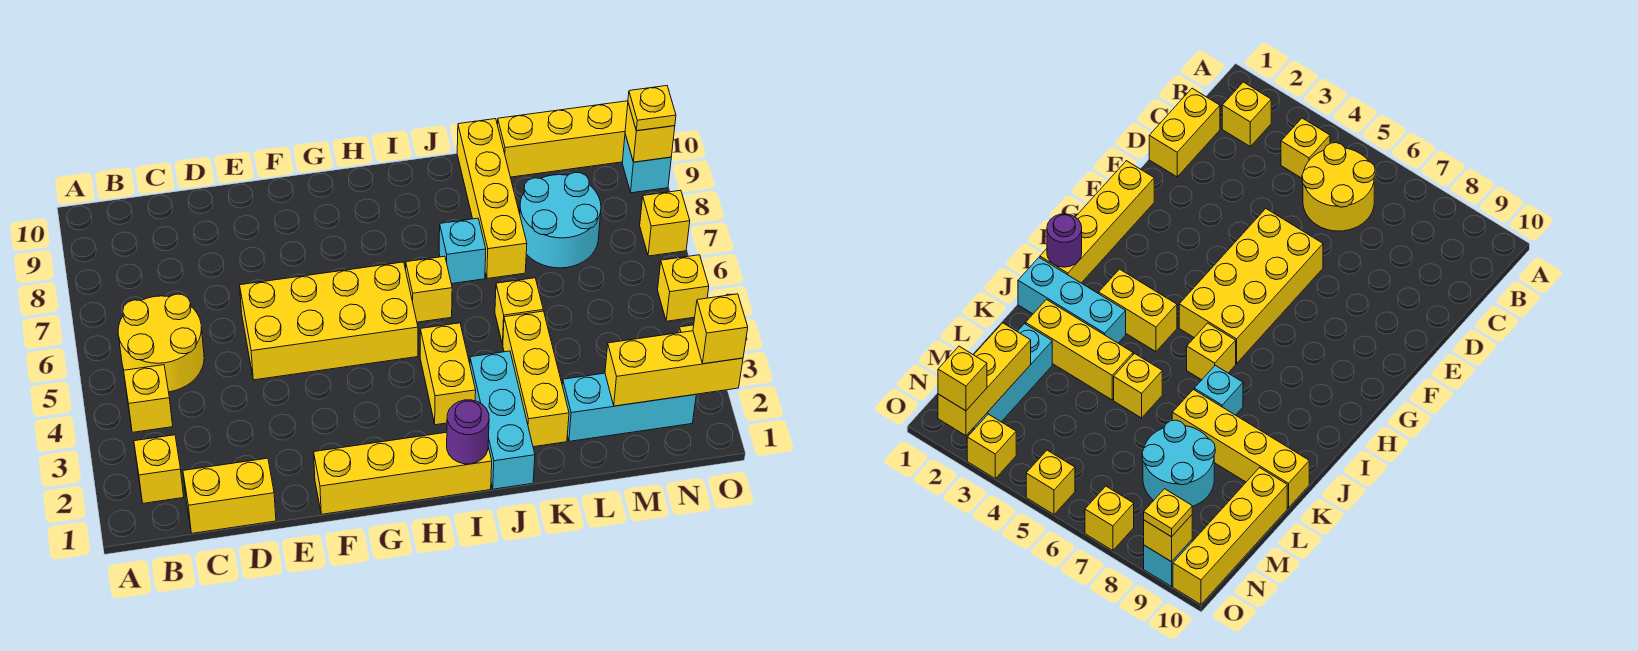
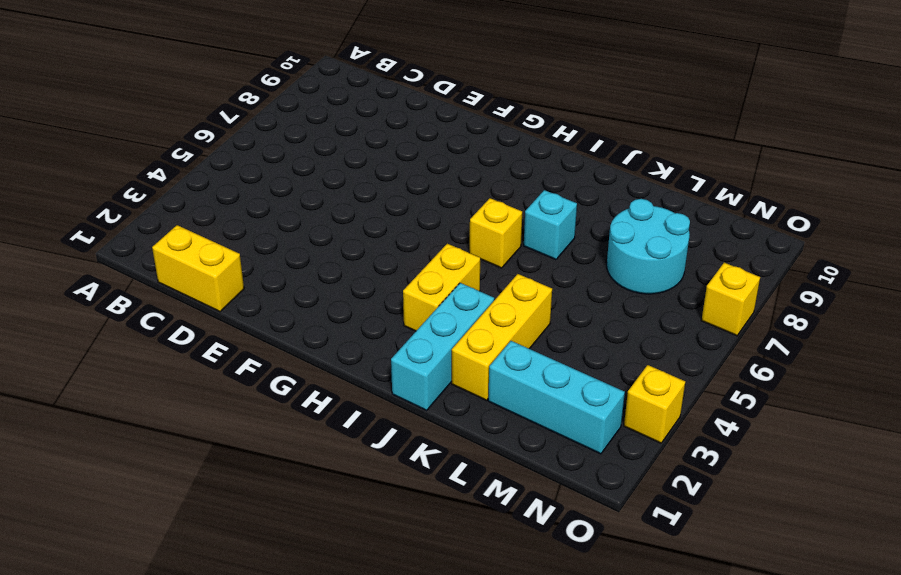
none -> yellow brick B2 level 1
none -> yellow brick B4 level 1
none -> yellow round brick B5:C6 level 1

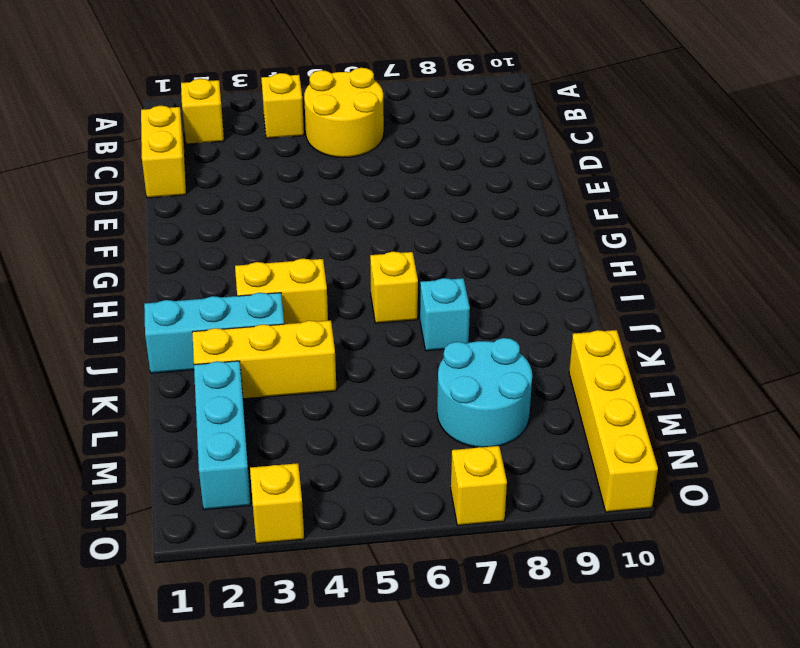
none -> yellow brick E5:H6 level 1
none -> yellow brick F1:I1 level 1
none -> yellow brick K5 level 1

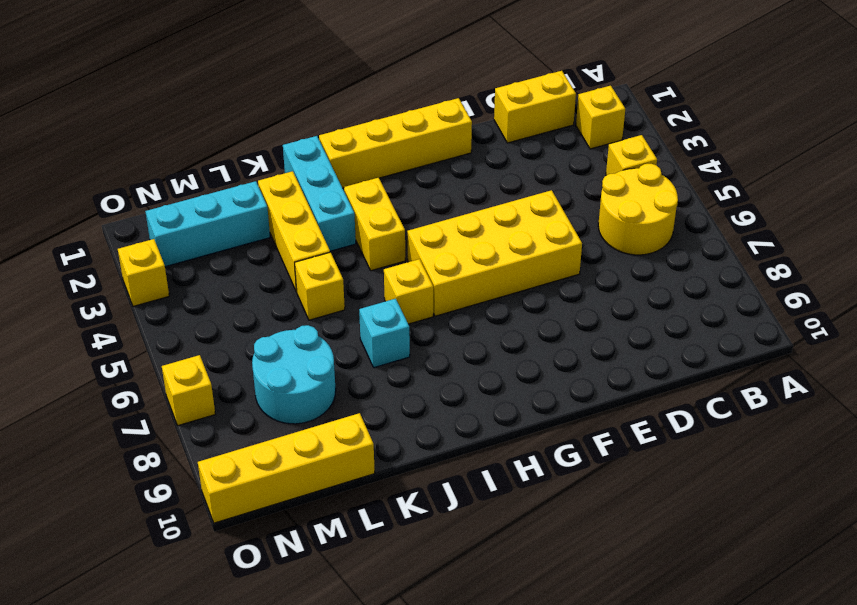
none -> yellow brick K7:K10 level 1
none -> yellow brick O5 level 1
none -> cyan brick O9 level 1

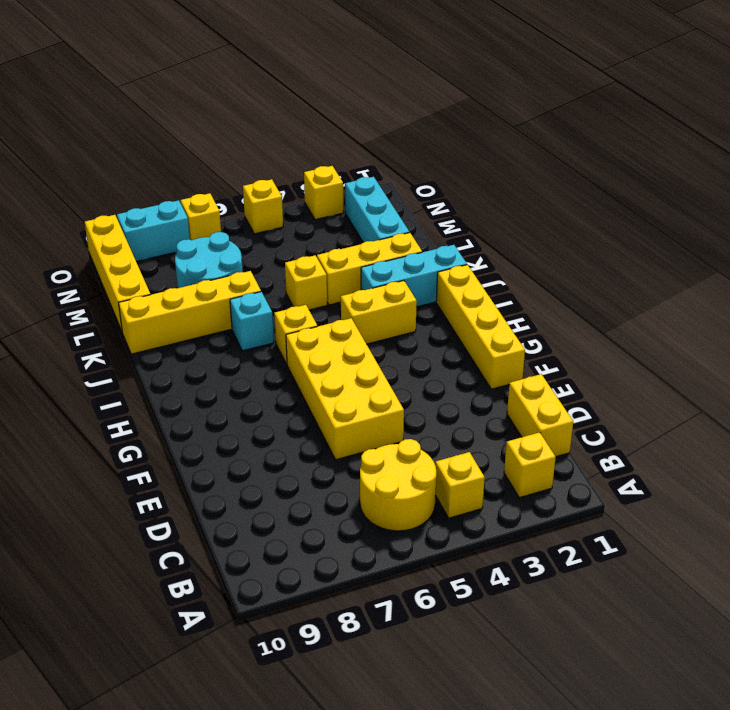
cyan brick O8:O9 level 1 -> cyan brick O9 level 1
none -> purple round brick I1 level 2
none -> yellow brick M2:O2 level 2
none -> yellow brick O9 level 2

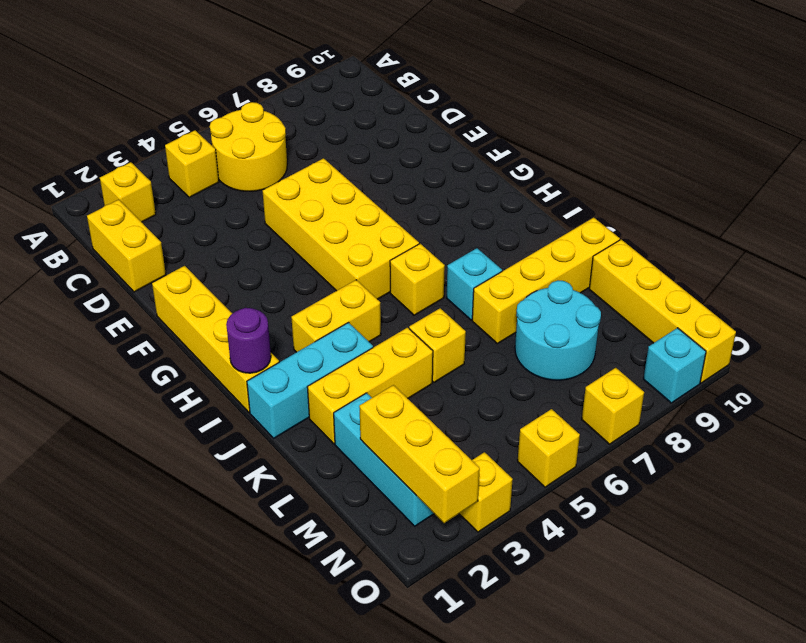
none -> yellow brick O9 level 2
none -> yellow brick O2 level 3
none -> yellow plate O9 level 3

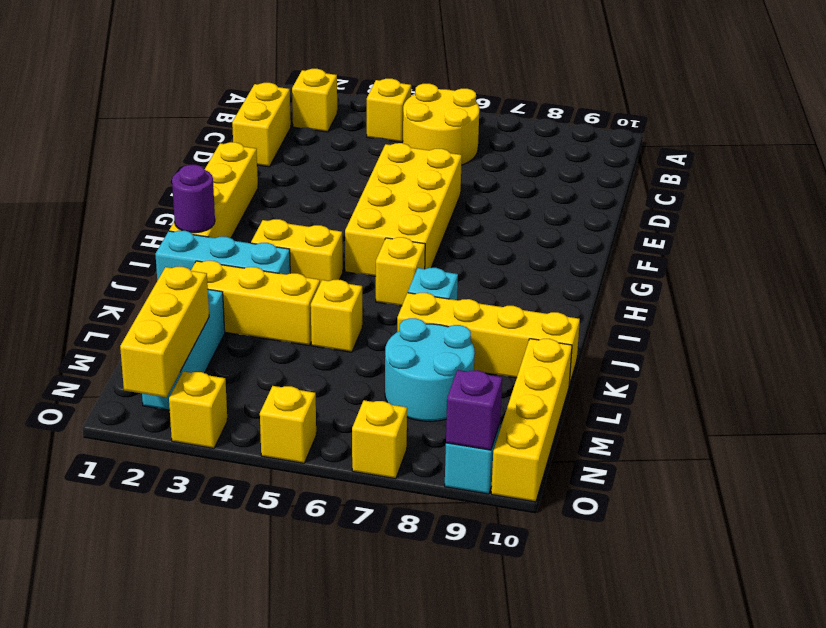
purple brick O9 level 2 -> yellow brick O9 level 2
none -> yellow brick O2 level 3
none -> yellow plate O9 level 3

